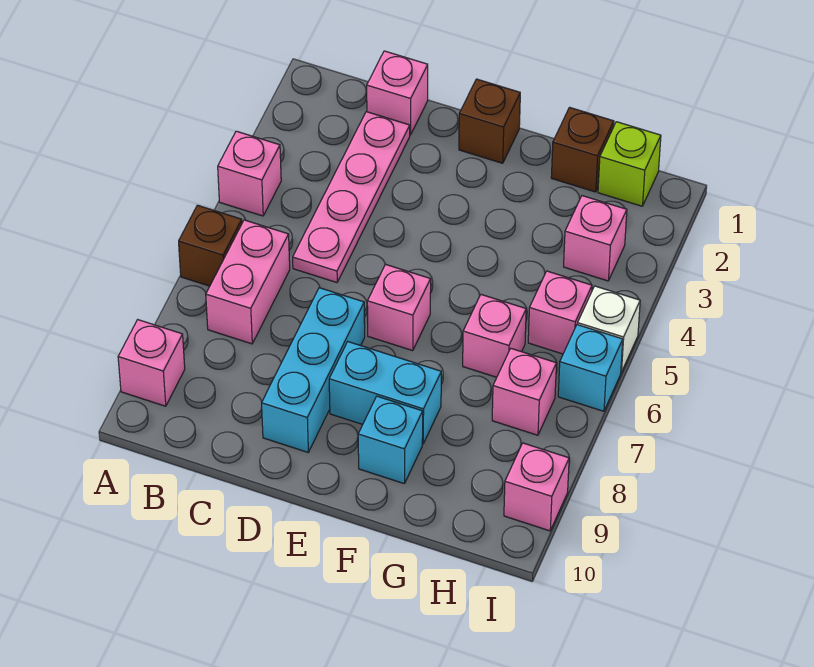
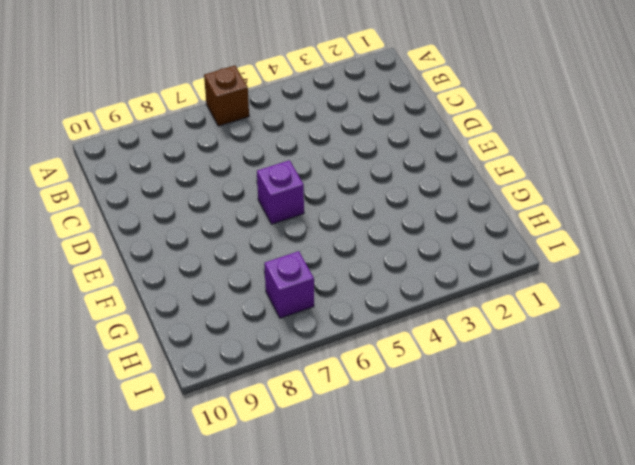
purple brick E6 level 1 -> pink brick E6 level 1
purple brick H7 level 1 -> pink brick H7 level 1
none -> pink brick A4 level 1
none -> pink brick A9 level 1
none -> pink brick B6:B7 level 1

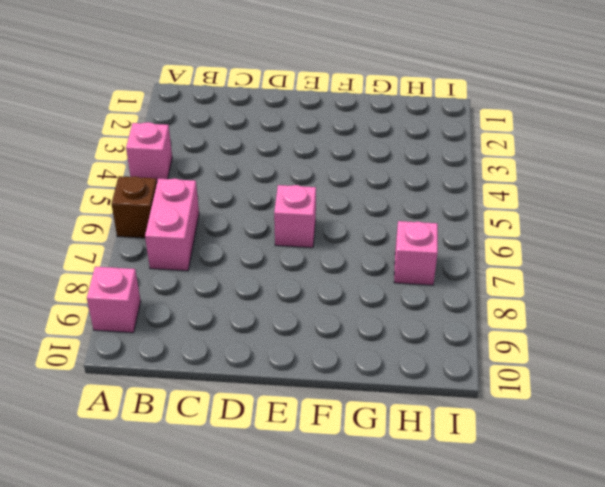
none -> pink brick C1 level 1
none -> pink plate C2:C5 level 1
none -> cyan brick D7:D9 level 1

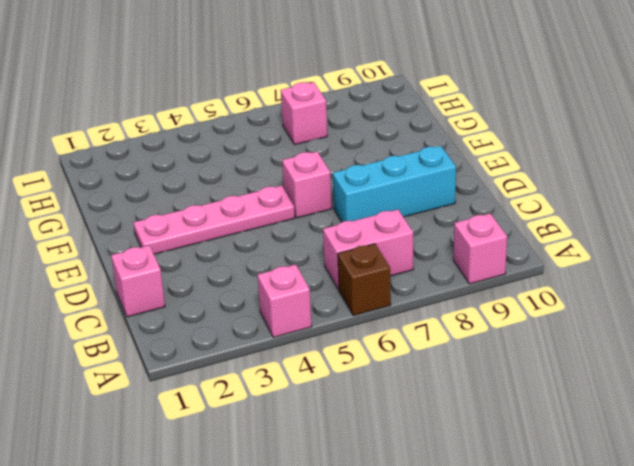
pink plate E2:E5 level 1 -> pink plate C2:C5 level 1
none -> brown brick E1 level 1
none -> cyan brick E8:F8 level 1
none -> cyan brick F9 level 1

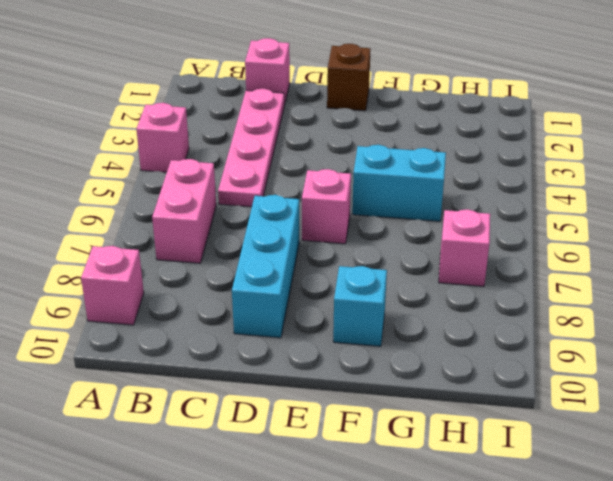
cyan brick F5:G5 level 1 -> cyan brick E8:F8 level 1
none -> brown brick A6 level 1
none -> brown brick G1 level 1
none -> pink brick G6 level 1

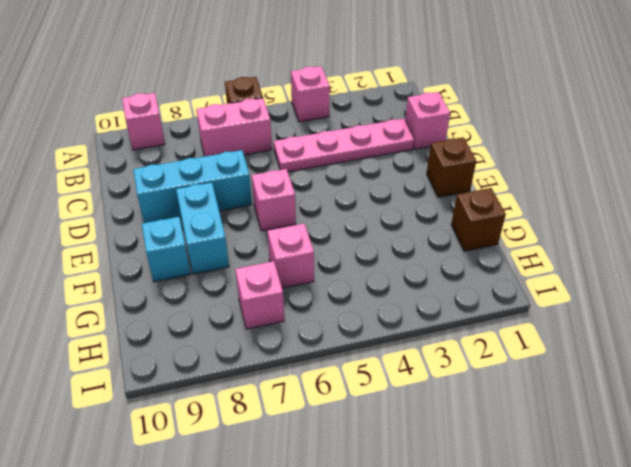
none -> lime brick H1 level 1
none -> pink brick H3 level 1
none -> pink brick H5 level 1

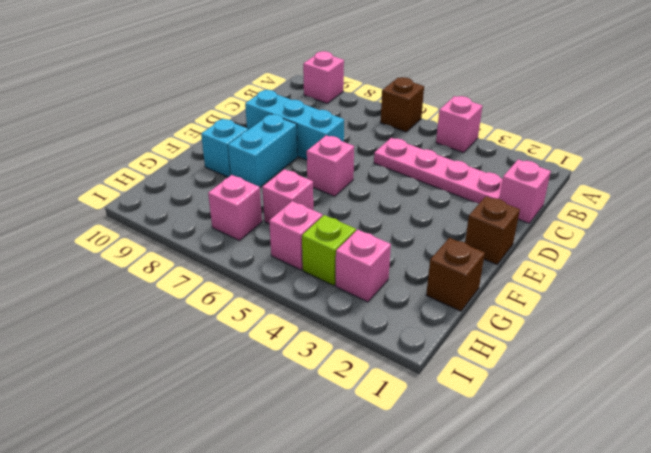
lime brick H4 level 1 -> lime brick H1 level 1
none -> pink brick B6:B7 level 1
none -> white brick I5 level 1
none -> cyan brick I6 level 1

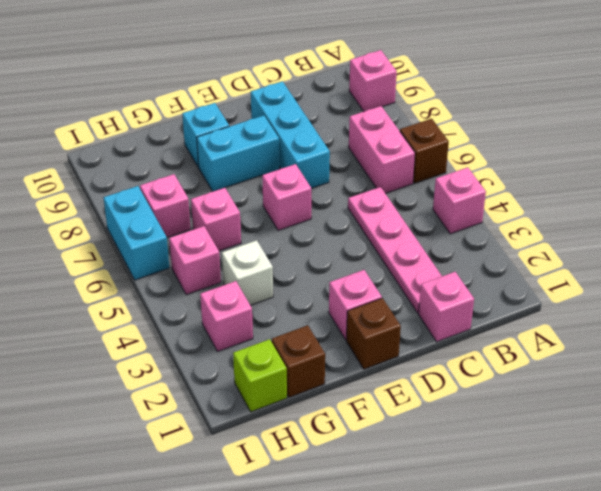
pink brick E2 level 1 -> pink brick I9 level 1
white brick G4 level 1 -> white brick I5 level 1
cyan brick I6:I7 level 1 -> cyan brick I6 level 1

